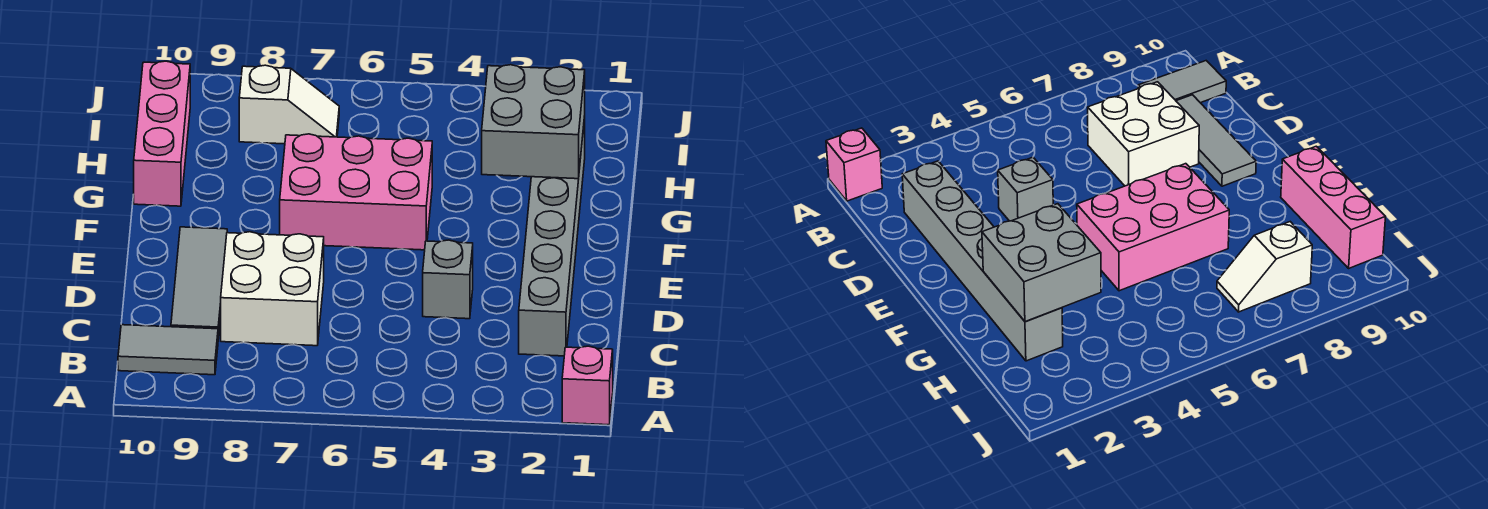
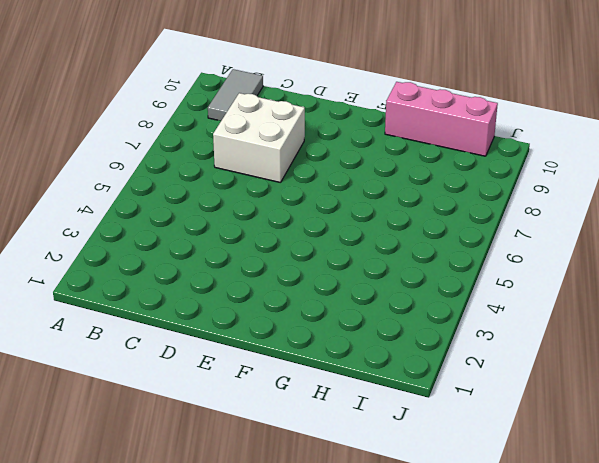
none -> pink brick A1 level 1
none -> grey brick C2:H2 level 1

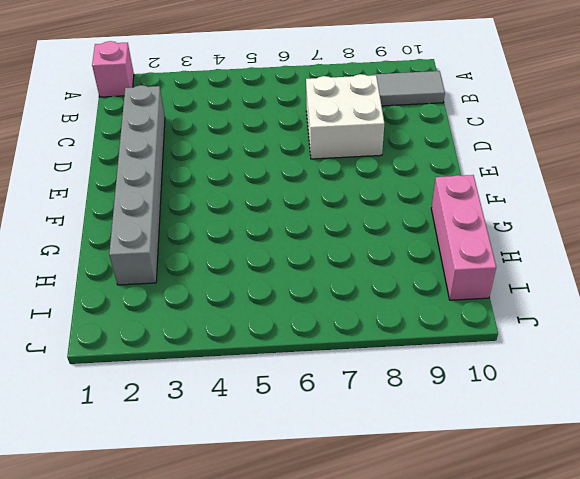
none -> grey tile C9:E9 level 1
none -> grey brick D4 level 1

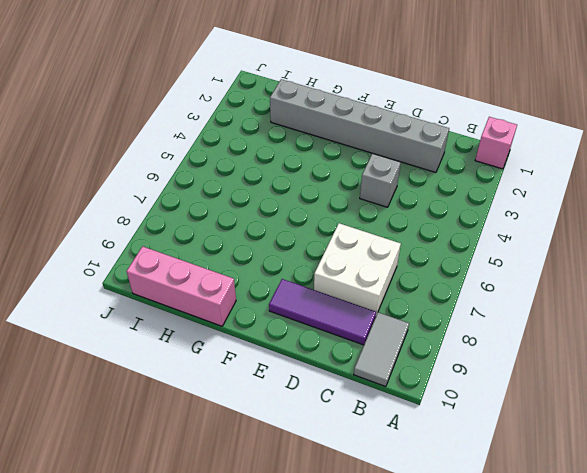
purple tile C9:E9 level 1 -> grey tile C9:E9 level 1
none -> pink brick F5:G7 level 1
none -> white slope I7:I8 level 1 top 8

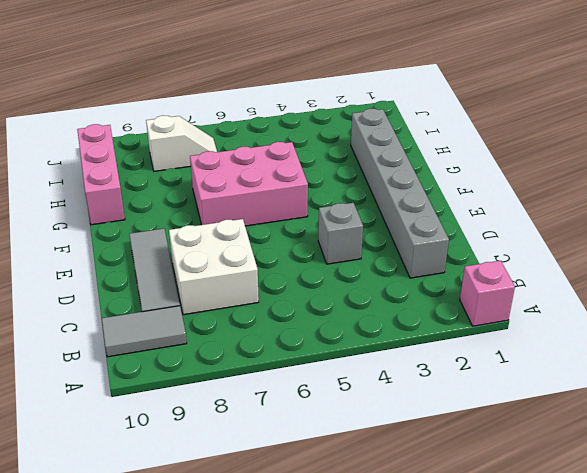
none -> grey brick G2:H3 level 2

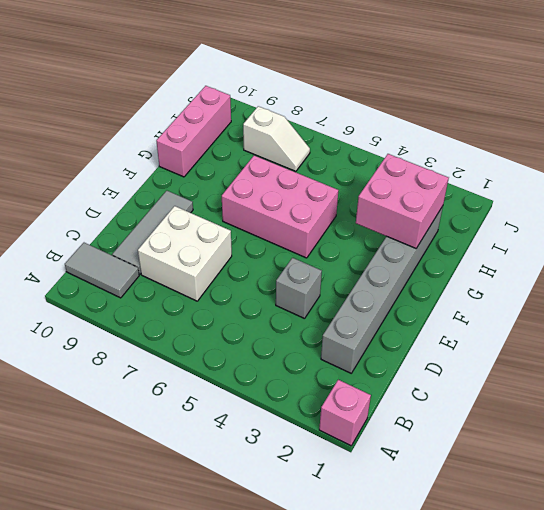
pink brick G2:H3 level 2 -> grey brick G2:H3 level 2

